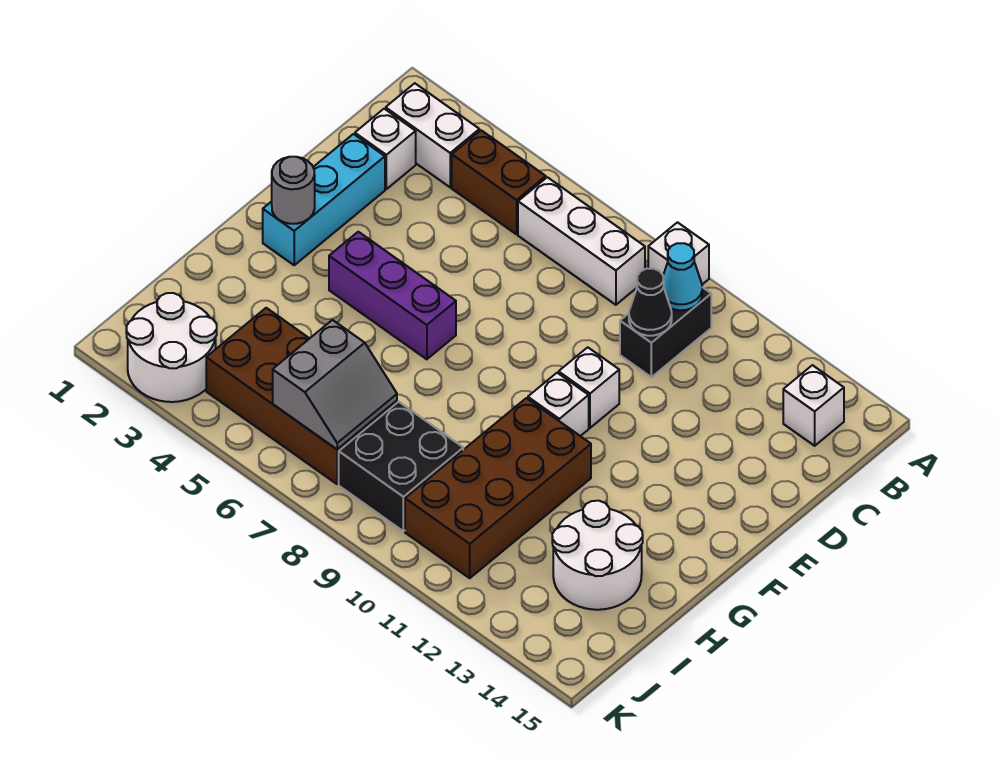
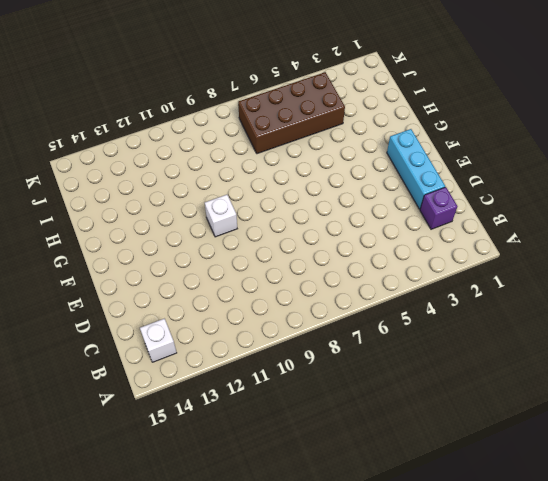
purple brick C2 level 1 -> white brick C2 level 1
none -> white brick A9 level 1
none -> white brick B2:B3 level 1
none -> brown brick B4:B5 level 1

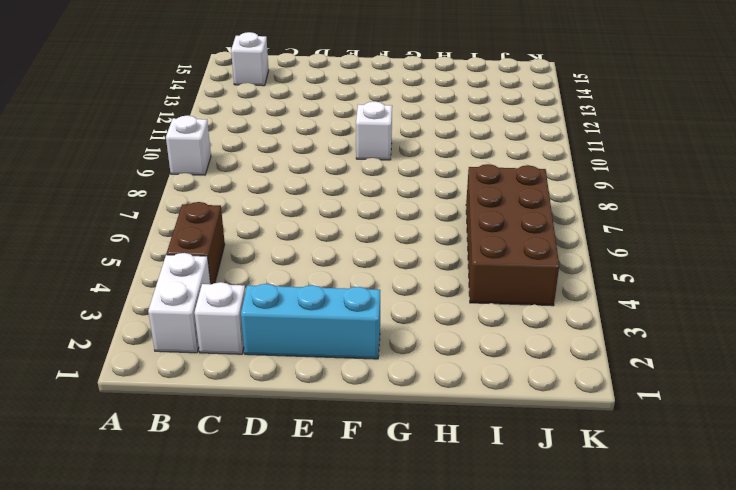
none -> white brick B6:B8 level 1
none -> black brick B10:C10 level 1
none -> white brick E10 level 1

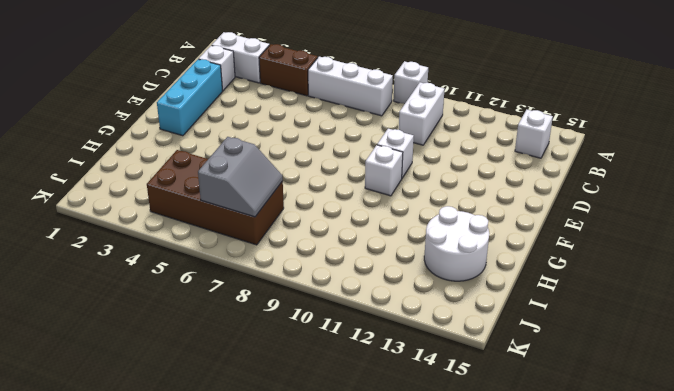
white brick B10:C10 level 1 -> black brick B10:C10 level 1
none -> purple brick F4:F6 level 1
none -> brown brick G10:J11 level 1
none -> black brick I8:J9 level 1

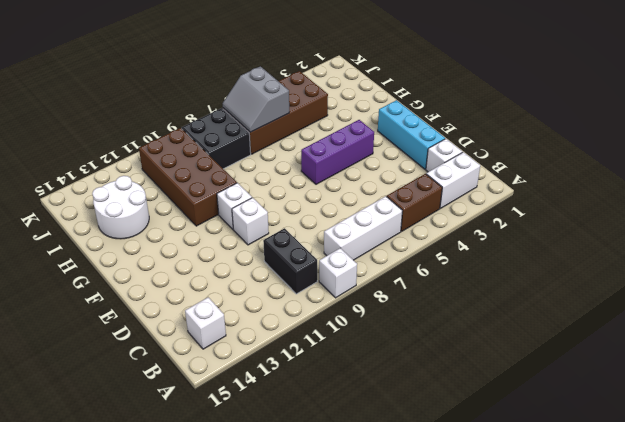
none -> white round brick J2:K3 level 1
none -> cyan cone B10 level 2
none -> black cone C10 level 2

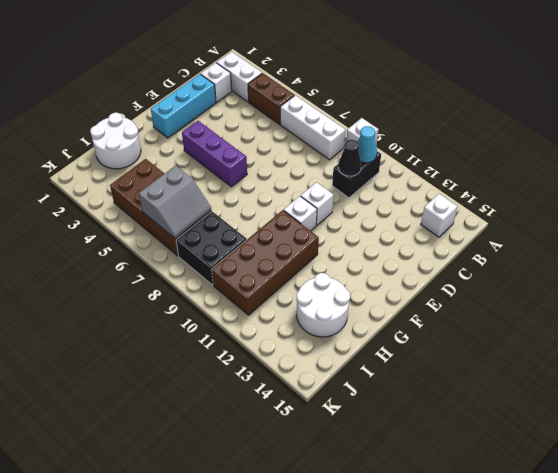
white round brick H1:I2 level 1 -> white round brick J2:K3 level 1
none -> grey round brick F2 level 2

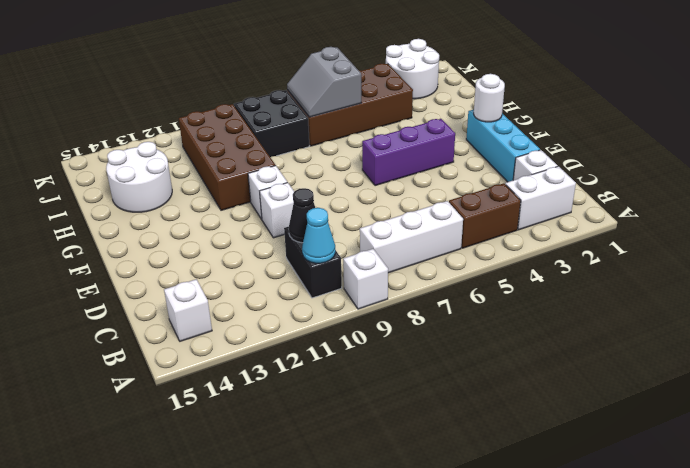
white round brick F2 level 2 -> grey round brick F2 level 2

